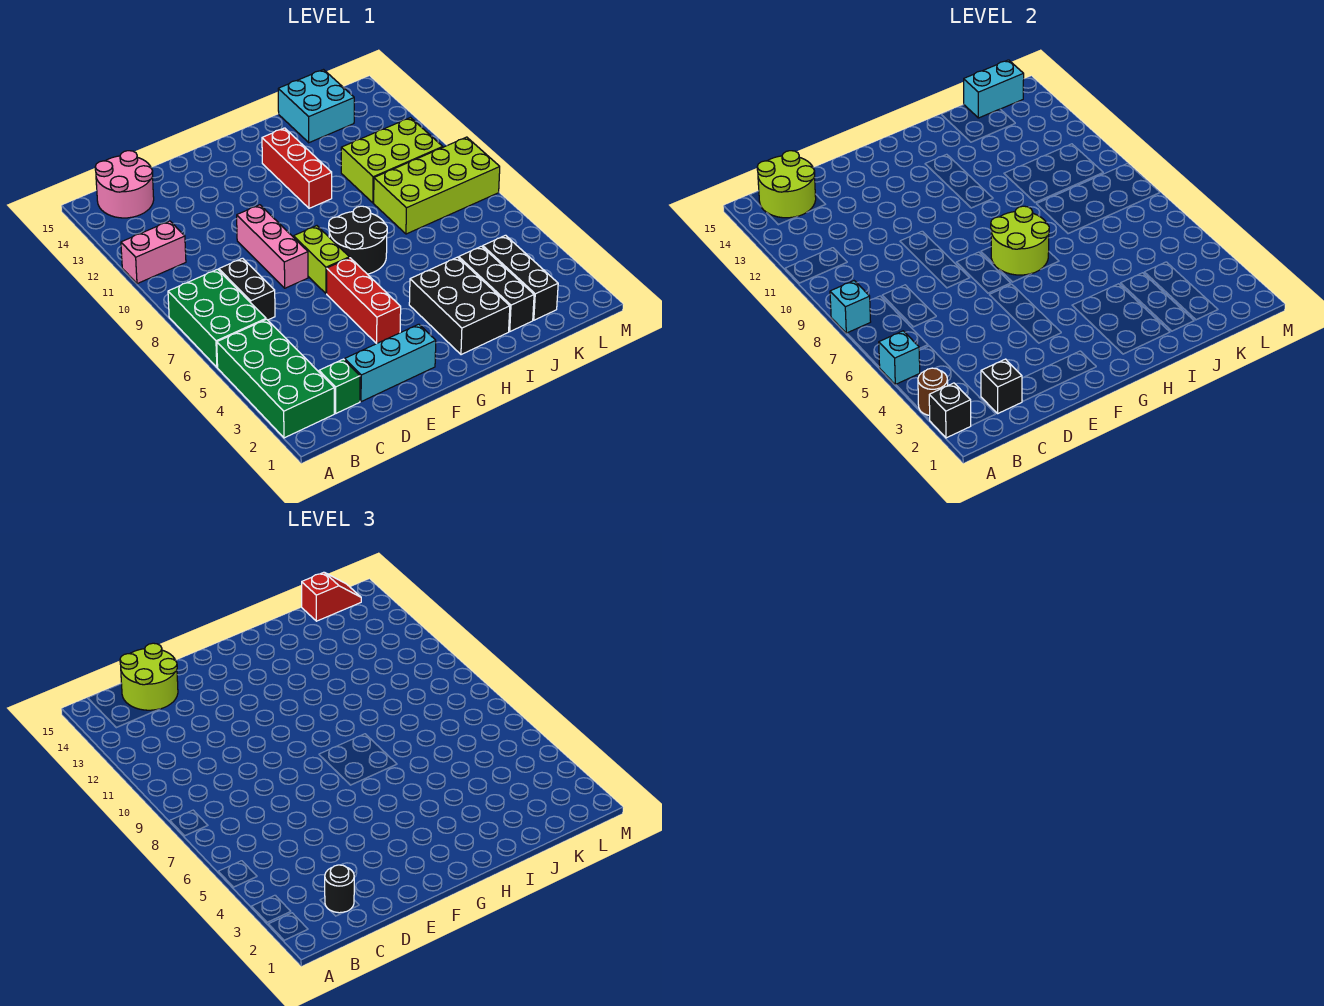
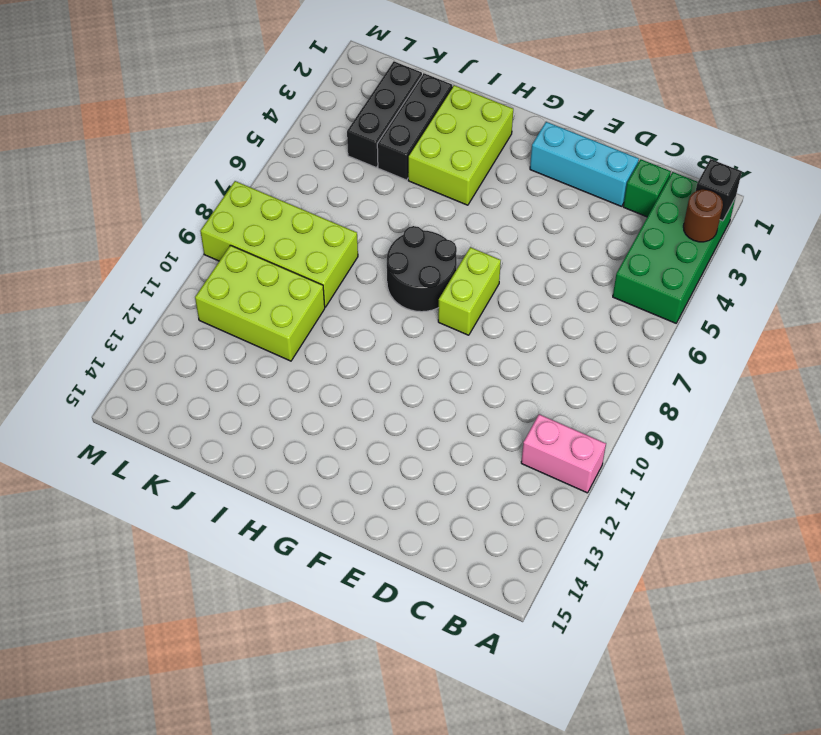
lime brick H2:I4 level 1 -> black brick H2:I4 level 1
none -> green brick A6:B8 level 1
none -> pink round brick B14:C15 level 1
none -> black brick C7:C8 level 1

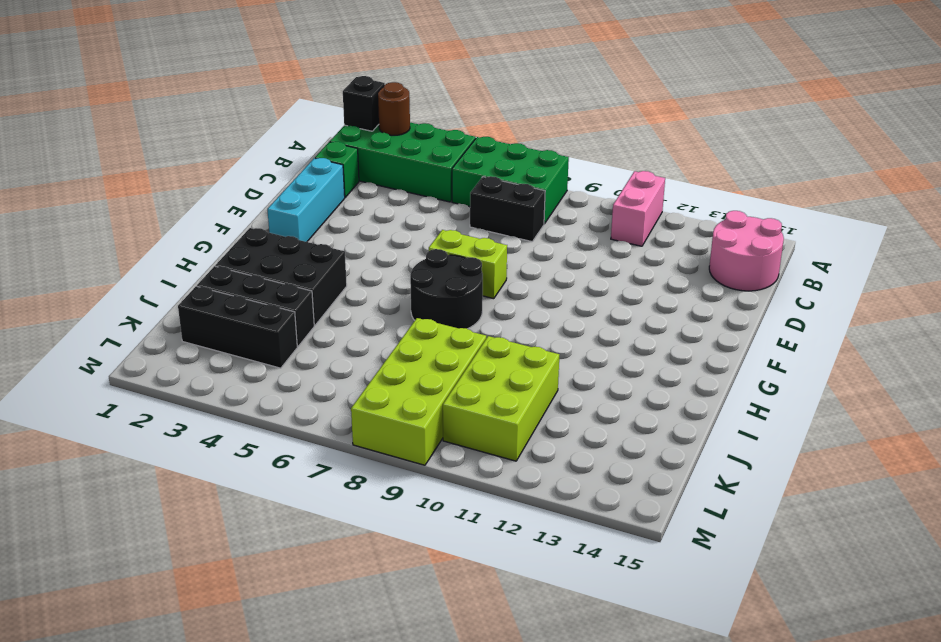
none -> pink brick E8:E10 level 1
none -> red brick F4:F6 level 1
none -> red brick H11:H13 level 1

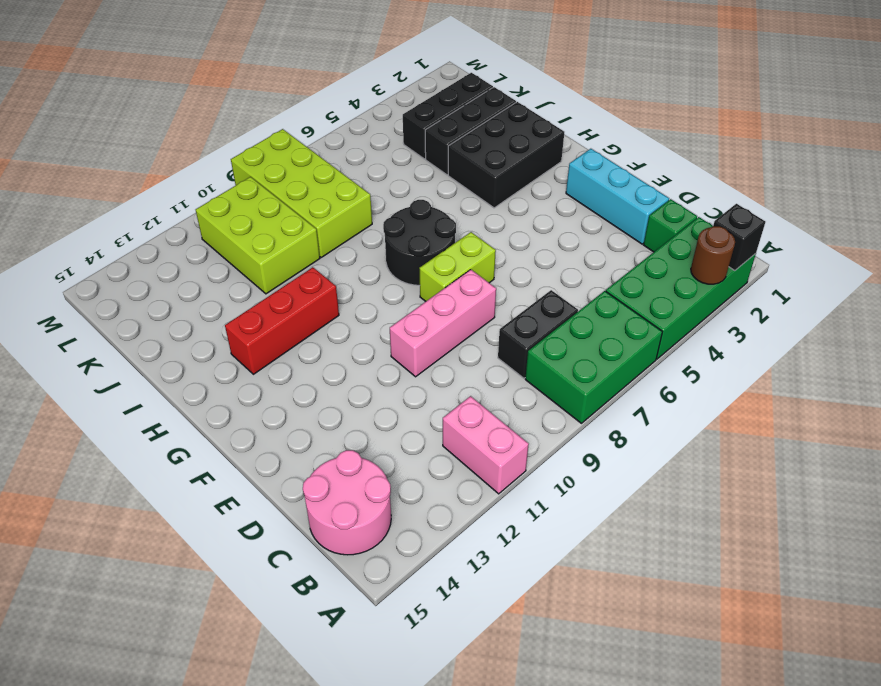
none -> red brick F4:F6 level 1
none -> cyan brick J14:K15 level 1
none -> cyan brick A5 level 2

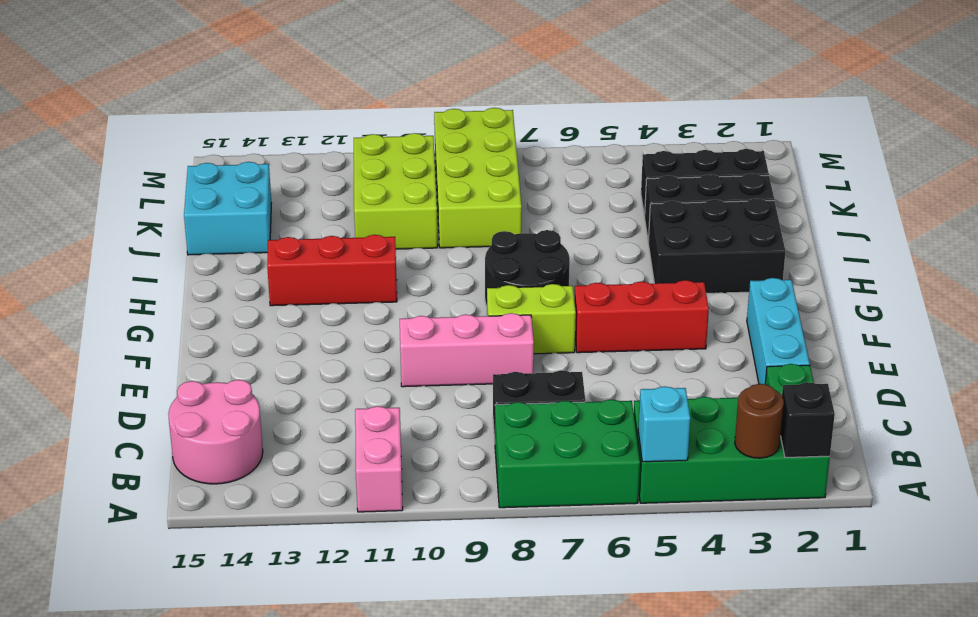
none -> cyan brick A8 level 2
none -> lime round brick B14:C15 level 2
none -> black brick C2 level 2

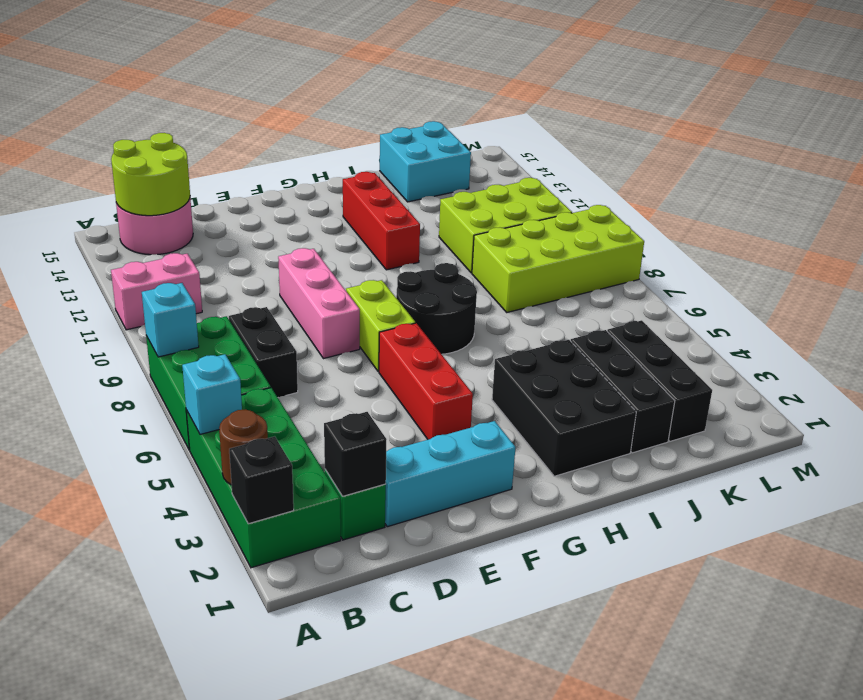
none -> lime round brick G7:H8 level 2
none -> cyan brick K15:L15 level 2
none -> black round brick C2 level 3

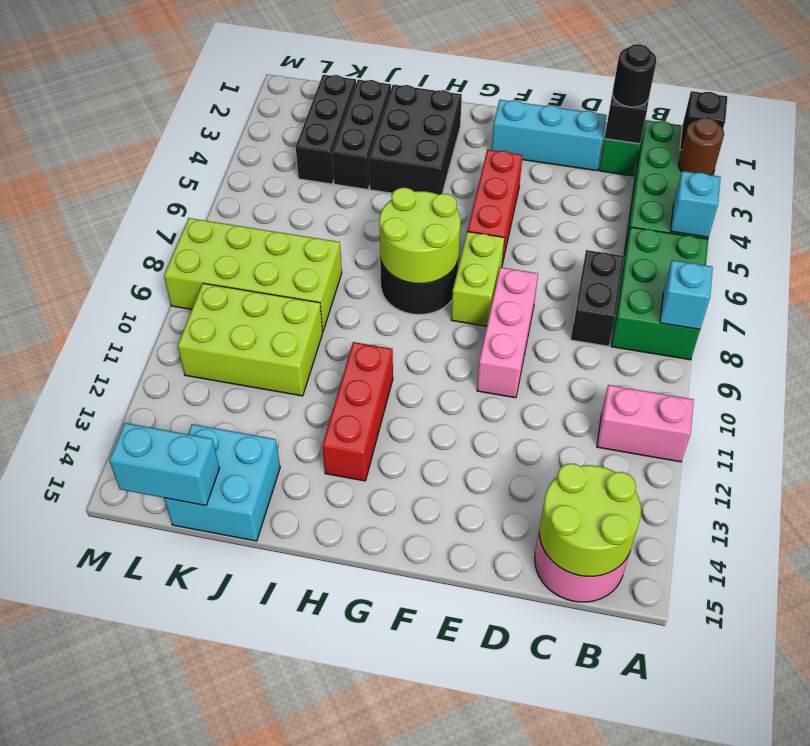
none -> lime round brick C14:D15 level 3
none -> red slope K15:L15 level 3 top K

